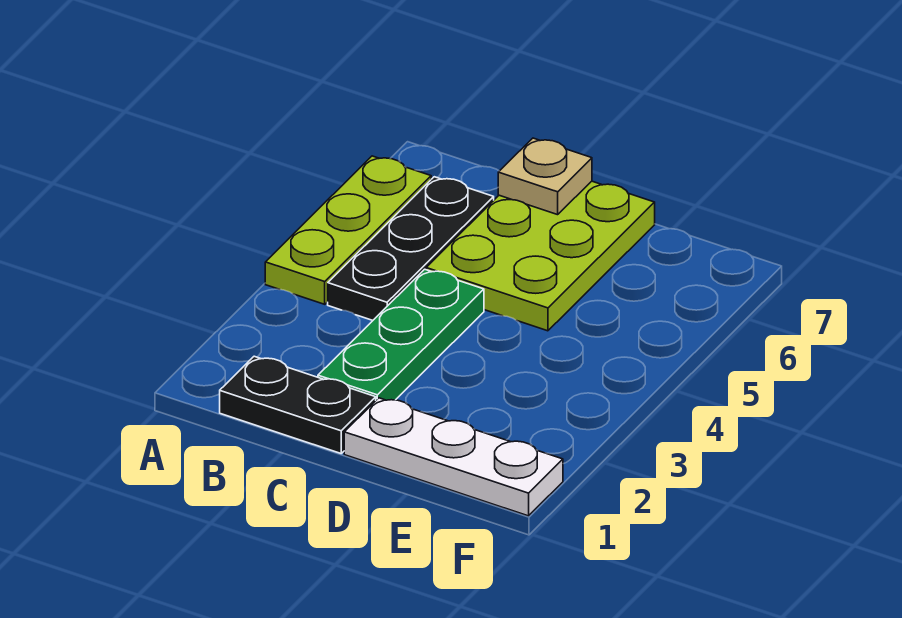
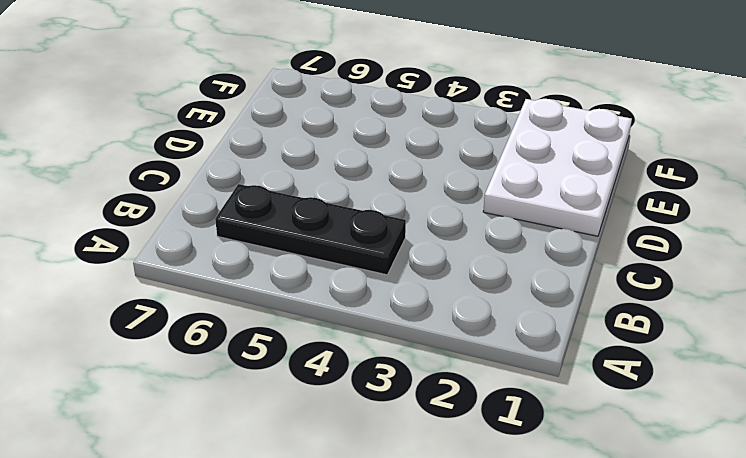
white plate D1:F2 level 1 -> white plate D1:F1 level 1
none -> lime plate A4:A6 level 1
none -> black plate B1:C1 level 1

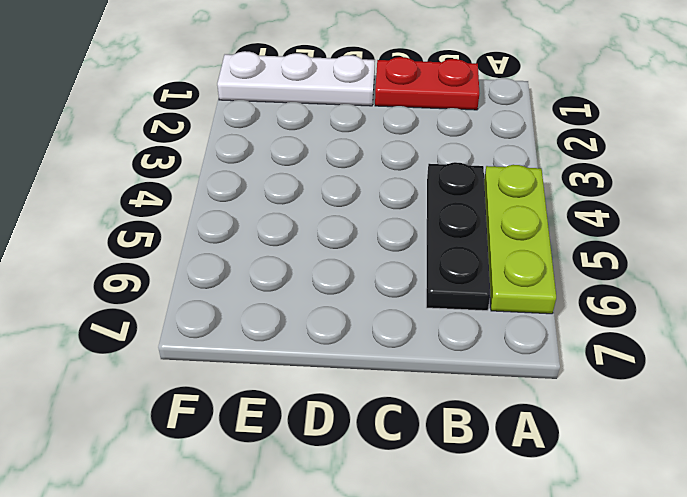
red plate B1:C1 level 1 -> black plate B1:C1 level 1
none -> green plate C2:C4 level 1
none -> lime plate C5:D7 level 1

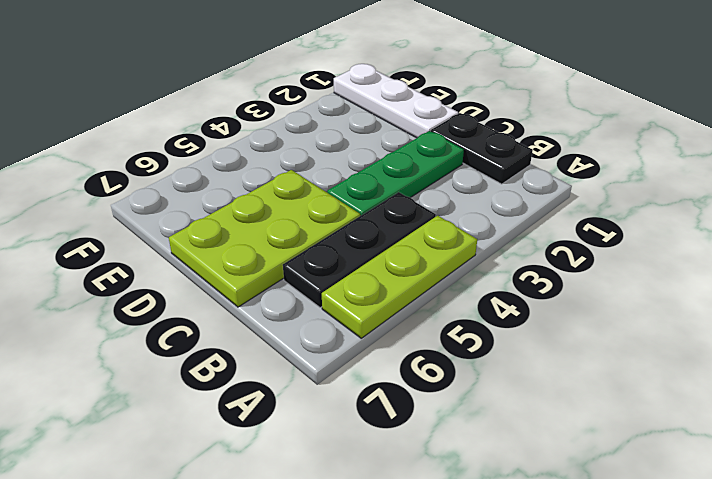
none -> tan plate C7 level 2

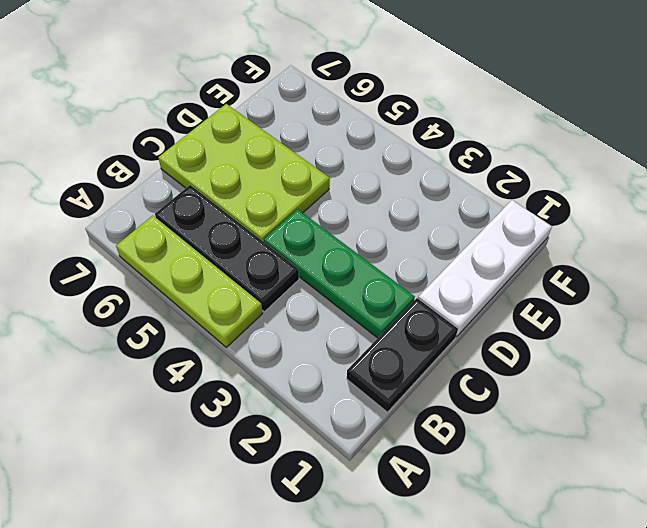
none -> tan plate C7 level 2

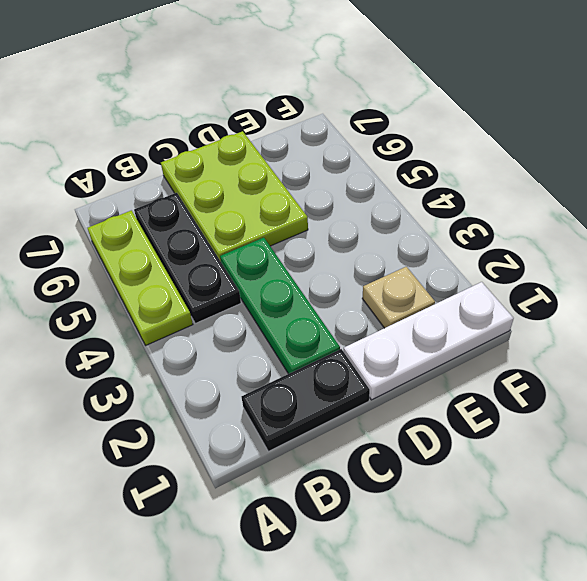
tan plate E2 level 1 -> tan plate C7 level 2

